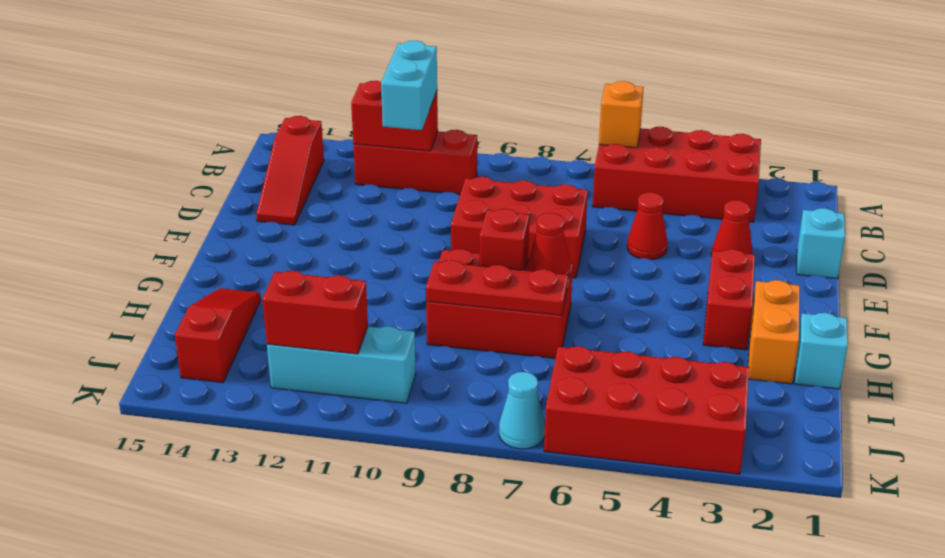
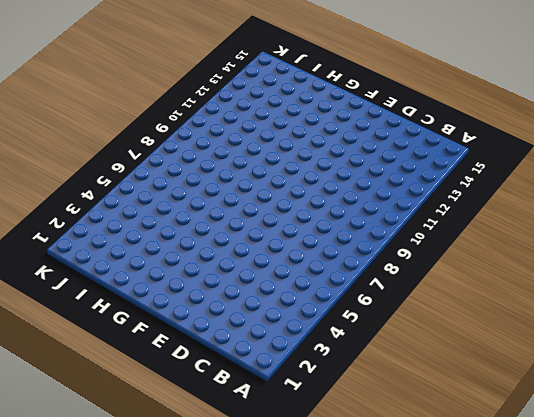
none -> red brick A3:B6 level 1
none -> red brick B10:B12 level 1
none -> red slope B14:D14 level 1 top B

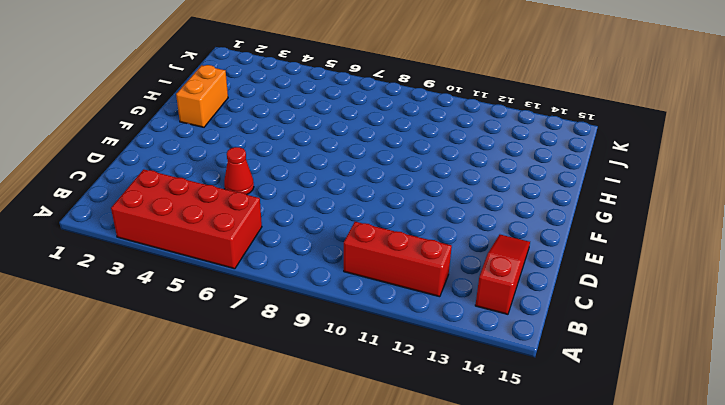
none -> cyan brick D1 level 1
none -> red cone D3 level 1
none -> red brick D7:E9 level 1

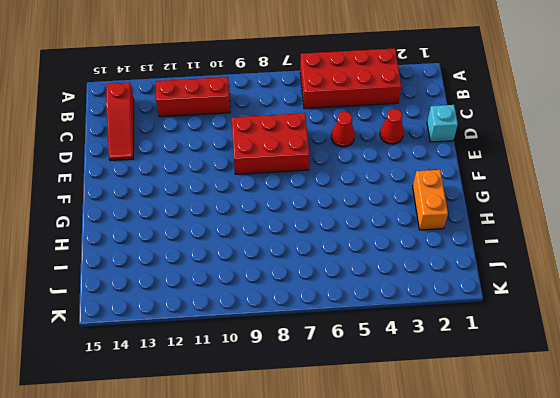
none -> red brick F3:G3 level 1
none -> red brick G7:H9 level 1
none -> cyan brick H1 level 1

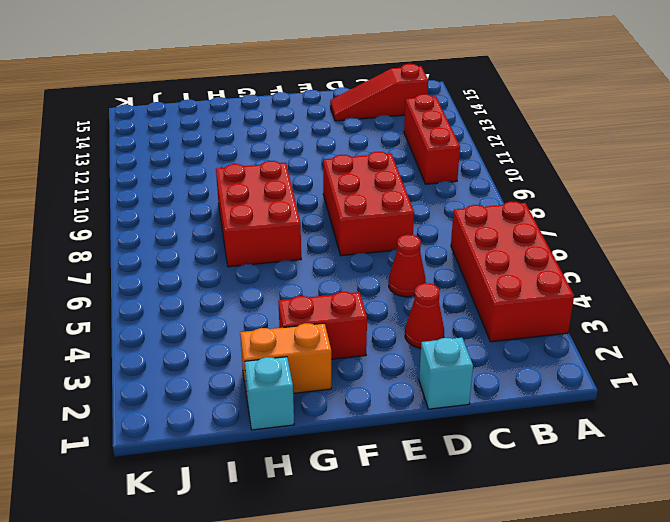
none -> red slope H14:J14 level 1 top J
none -> red brick J3:K6 level 1
none -> cyan brick J10:J12 level 1

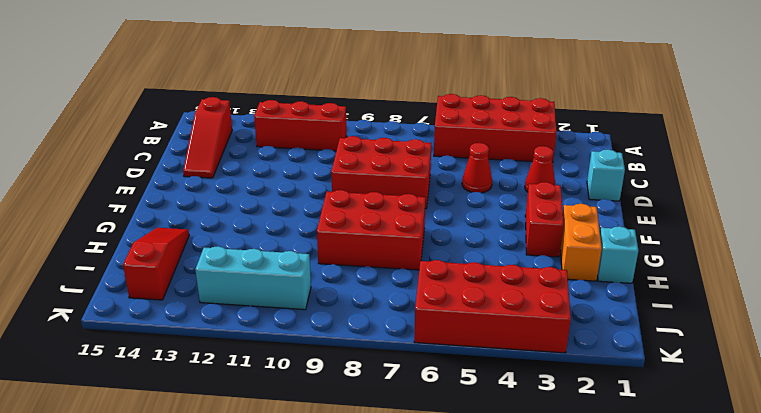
none -> cyan cone K7 level 1
none -> orange brick A6 level 2
none -> red brick B11:B12 level 2

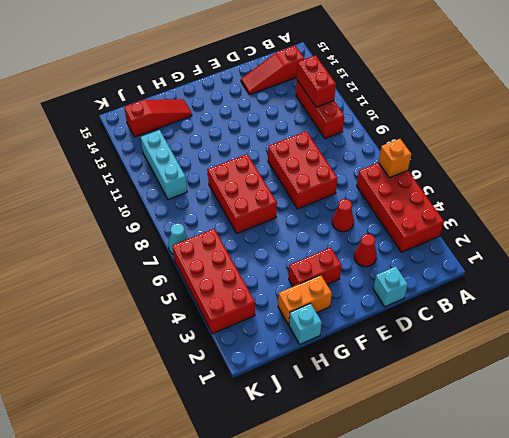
none -> red cone G7 level 2
none -> red brick G8 level 2
none -> red plate H7:H9 level 2

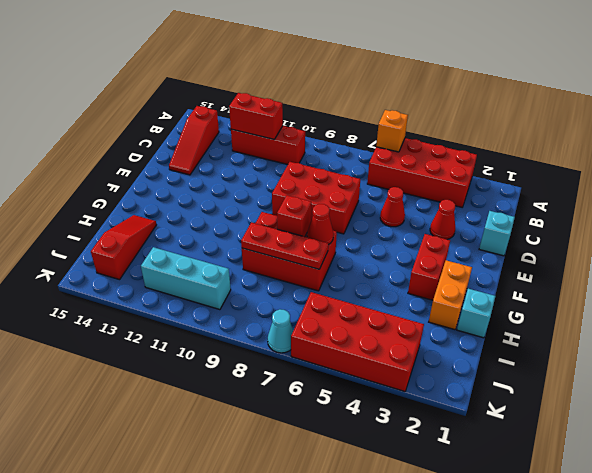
none -> red brick J11:J12 level 2
none -> cyan brick B11:C11 level 3

